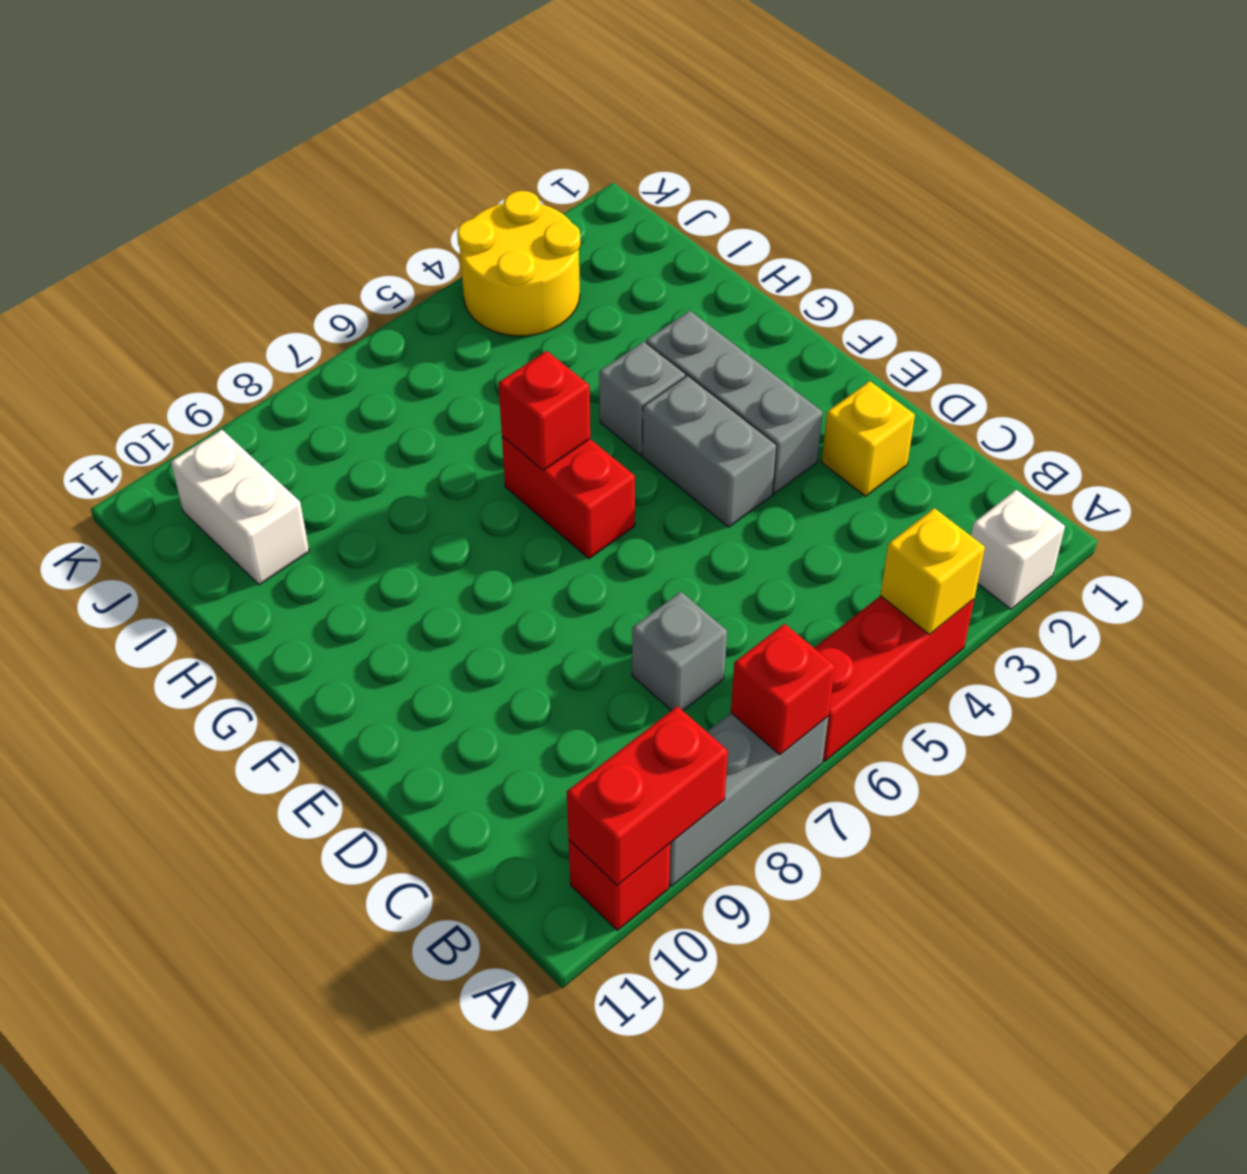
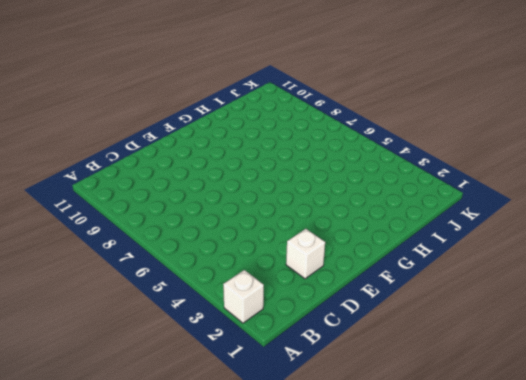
white brick D2 level 1 -> yellow brick D2 level 1
none -> red brick A4:A6 level 1
none -> grey brick A7:A9 level 1
none -> red brick A10 level 1

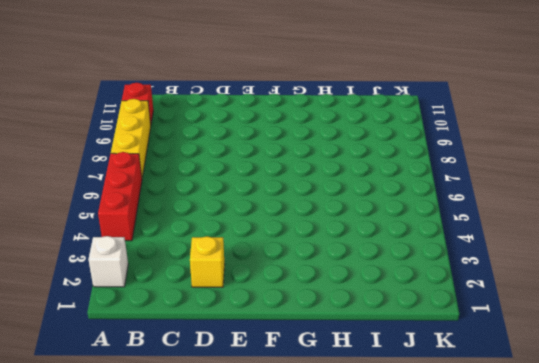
yellow brick A7:A9 level 1 -> grey brick A7:A9 level 1
none -> grey brick C7 level 1
none -> grey brick E3:G3 level 1
none -> grey brick E4:F4 level 1

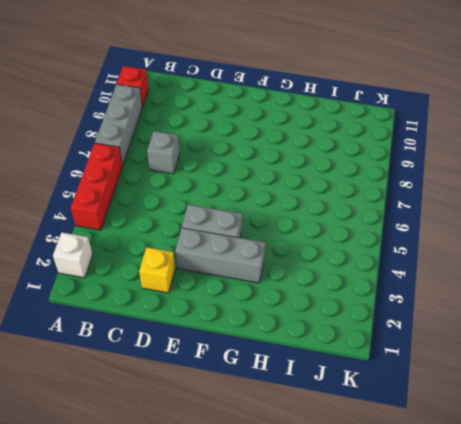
none -> red brick F6:G6 level 1
none -> grey brick G4 level 1
none -> white brick I10:J10 level 1

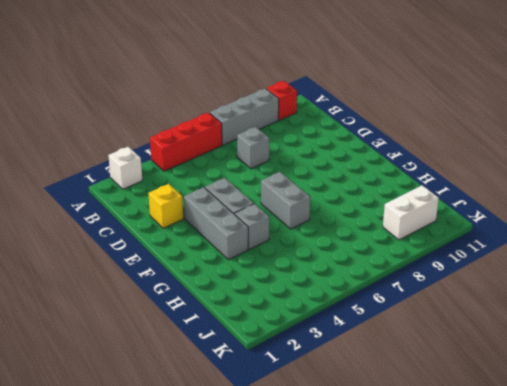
grey brick F6:G6 level 1 -> red brick F6:G6 level 1
white brick J9:J10 level 1 -> white brick I10:J10 level 1
none -> yellow round brick J3:K4 level 1
none -> yellow brick A4 level 2
none -> red brick A7 level 2

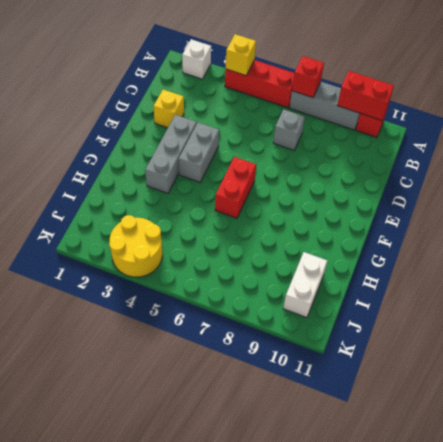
none -> grey brick G4 level 1
none -> red brick G6 level 2

